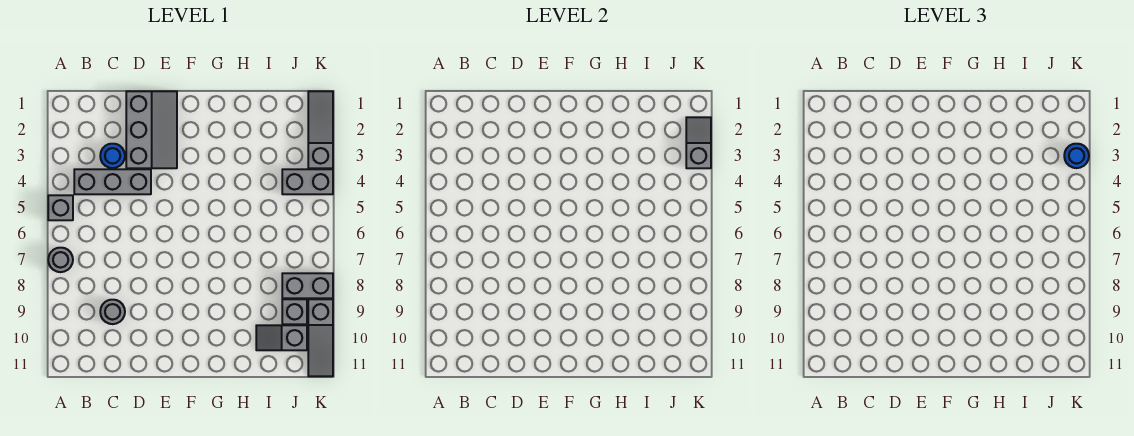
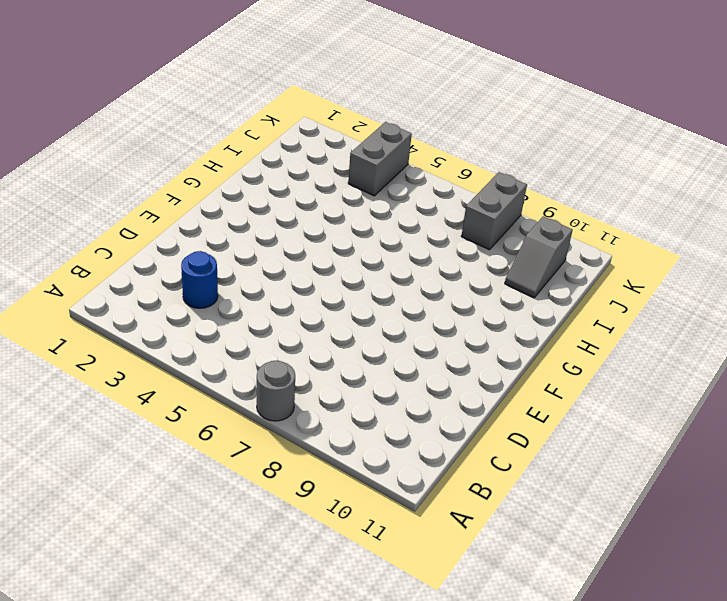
none -> grey brick A5 level 1
none -> grey brick B4:D4 level 1
none -> grey round brick C9 level 1

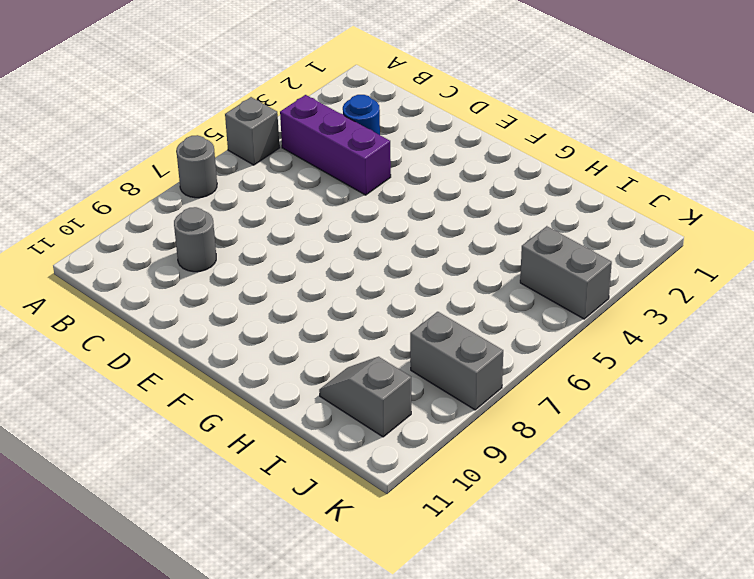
purple brick B4:D4 level 1 -> grey brick B4:D4 level 1
none -> grey slope D1:E3 level 1 top D
none -> grey brick J9 level 1
none -> grey slope K1:K3 level 1 top 3

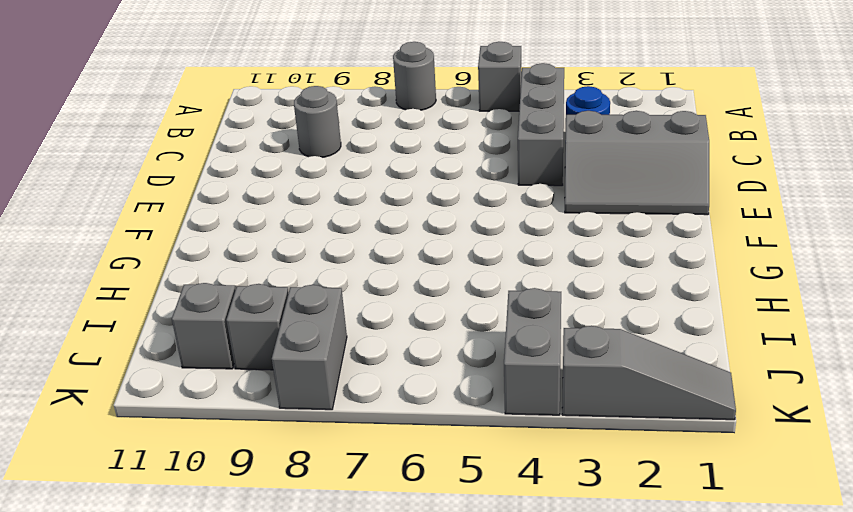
none -> grey slope K9:K11 level 1 top 9
none -> grey slope K2:K3 level 2 top 3
none -> blue round brick K3 level 3

